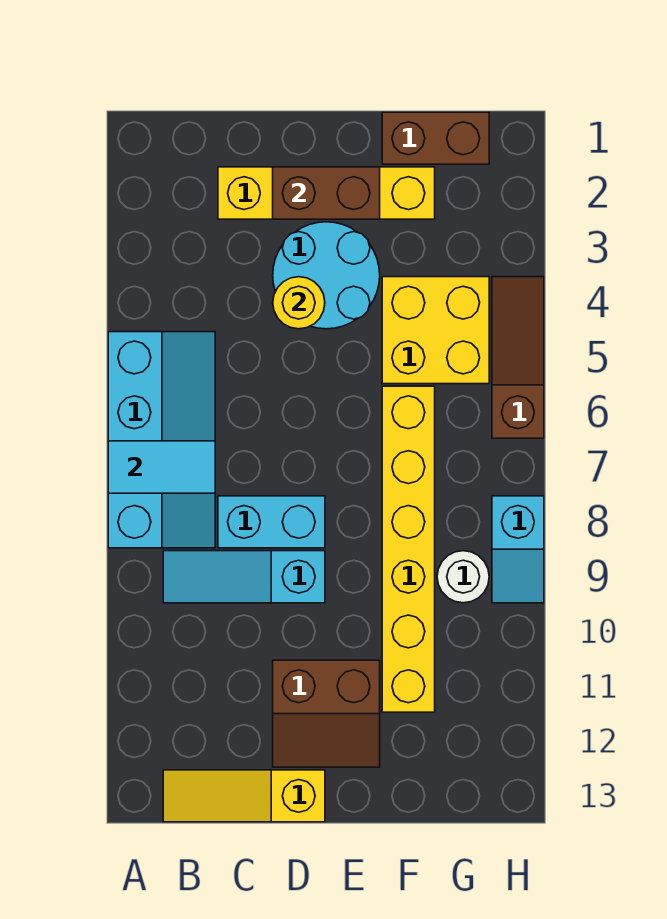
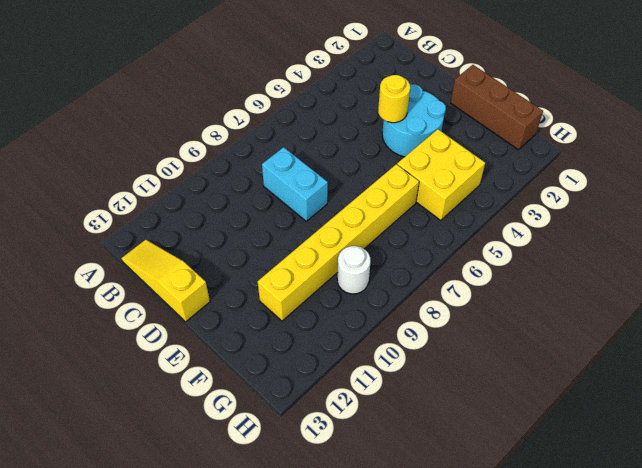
brown brick E1:G1 level 1 -> brown brick F1:G1 level 1
none -> cyan slope A5:B8 level 1 top A
none -> cyan slope B9:D9 level 1 top D
none -> yellow brick C2:F2 level 1

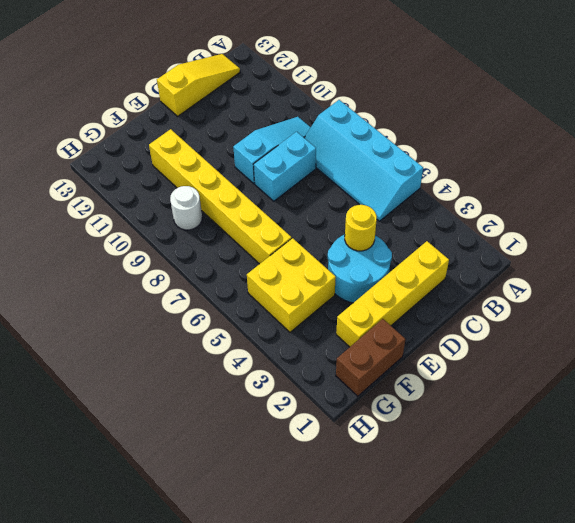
none -> brown slope D11:E12 level 1 top 11
none -> brown slope H4:H6 level 1 top 6
none -> cyan slope H8:H9 level 1 top 8

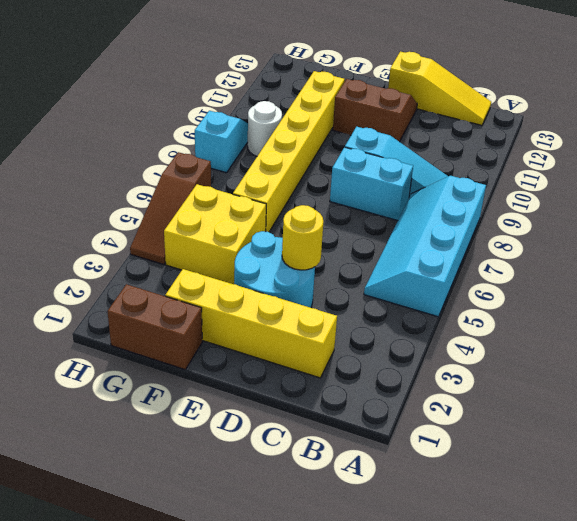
none -> cyan tile A7:B7 level 2
none -> brown brick D2:E2 level 2

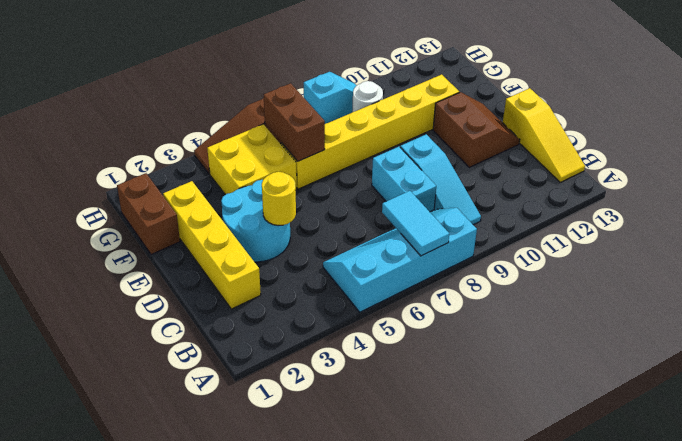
brown brick F6:G6 level 2 -> brown brick D2:E2 level 2

